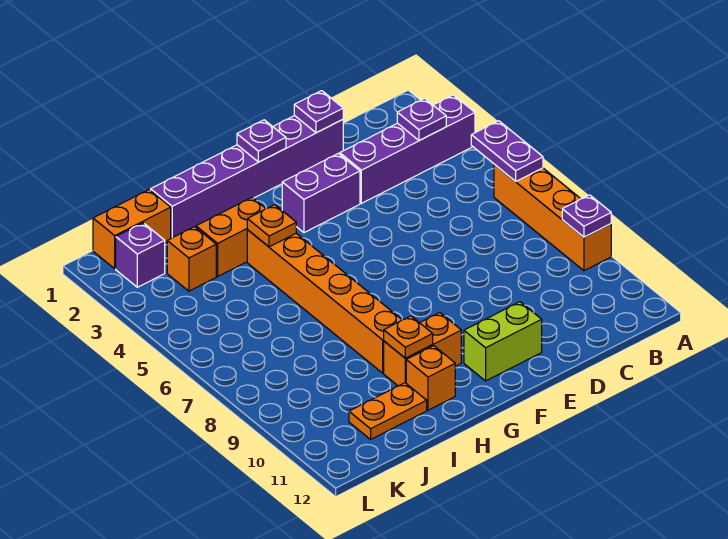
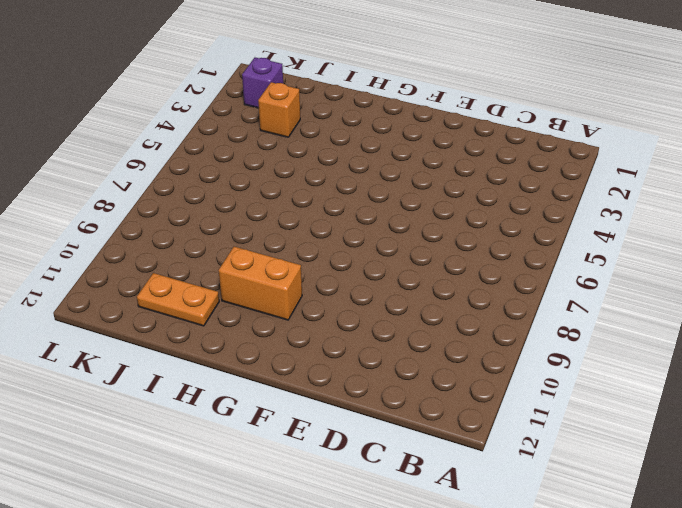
none -> purple brick A3:D3 level 1
none -> orange brick A6:A9 level 1
none -> purple brick D1:I1 level 1

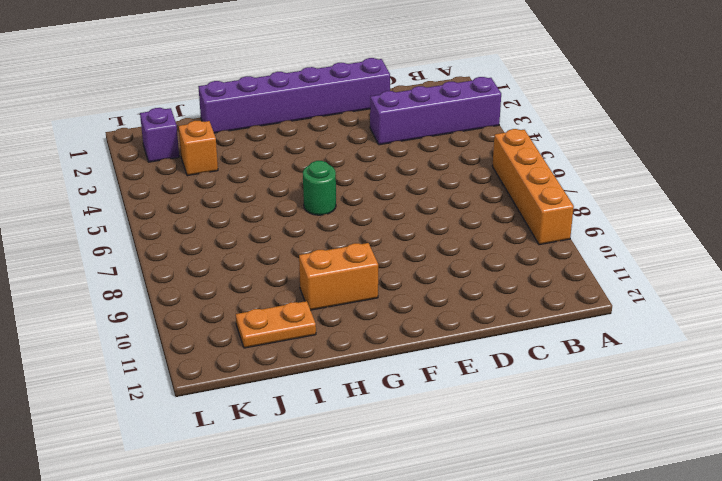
green round brick G6 level 1 -> none
none -> purple brick E3:F3 level 1
none -> lime brick E11:F11 level 1
none -> orange brick H3:I3 level 1

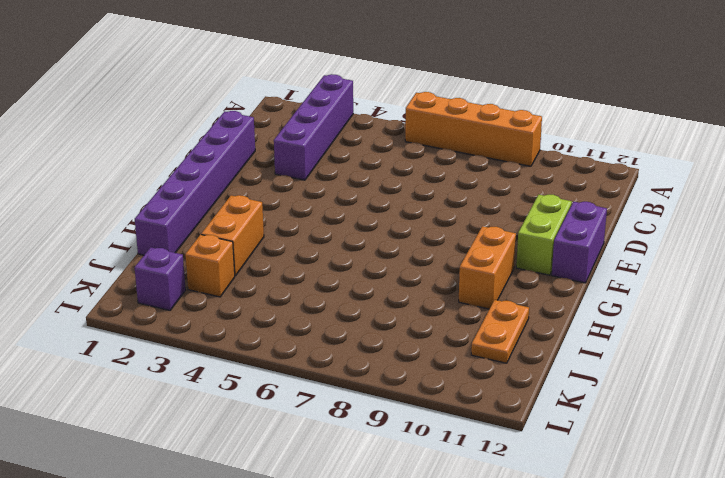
purple brick E12:F12 level 1 -> purple brick E3:F3 level 1
none -> orange brick H4:H9 level 1
none -> orange brick H11 level 1
none -> orange brick J1:K1 level 1

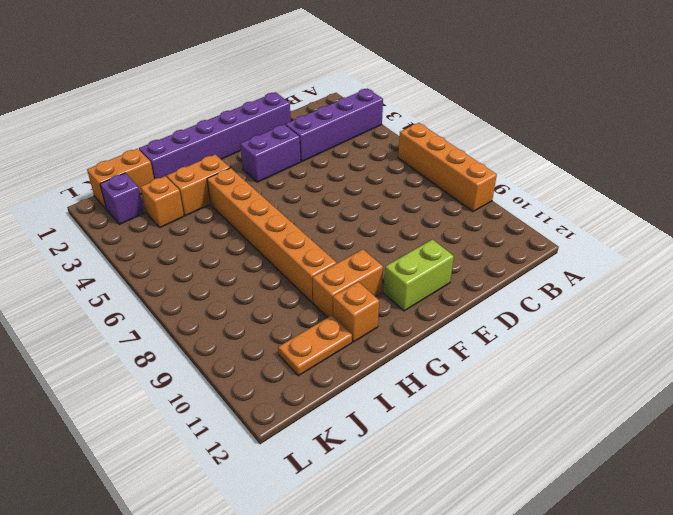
none -> purple plate A5:A6 level 2
none -> purple plate A9 level 2
none -> purple plate B3 level 2

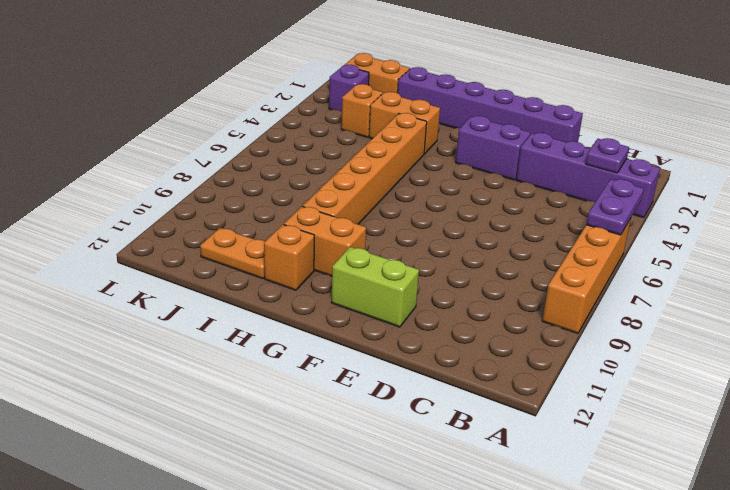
none -> purple plate A9 level 2
none -> purple plate D1 level 2
none -> purple plate F1 level 2

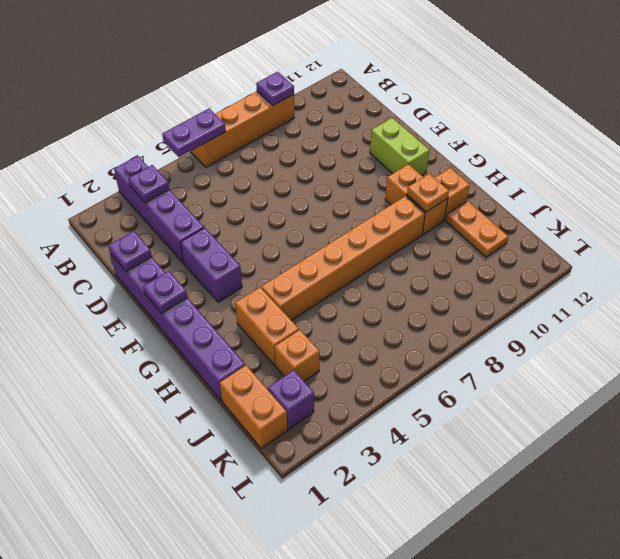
none -> orange plate H4 level 2

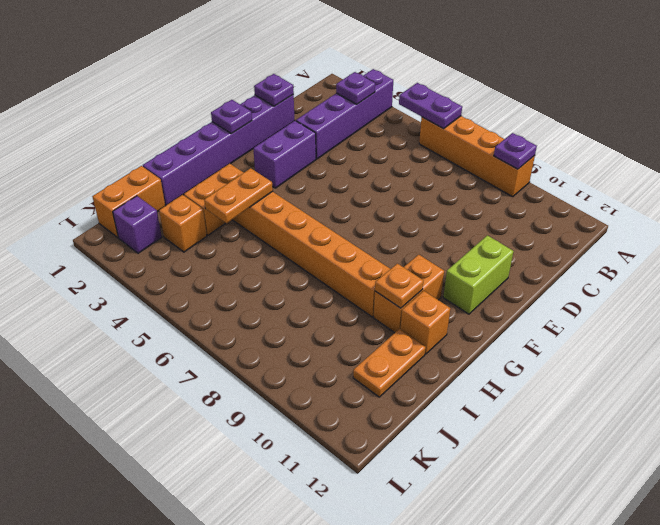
orange plate H4:I4 level 2 -> orange plate H4 level 2

